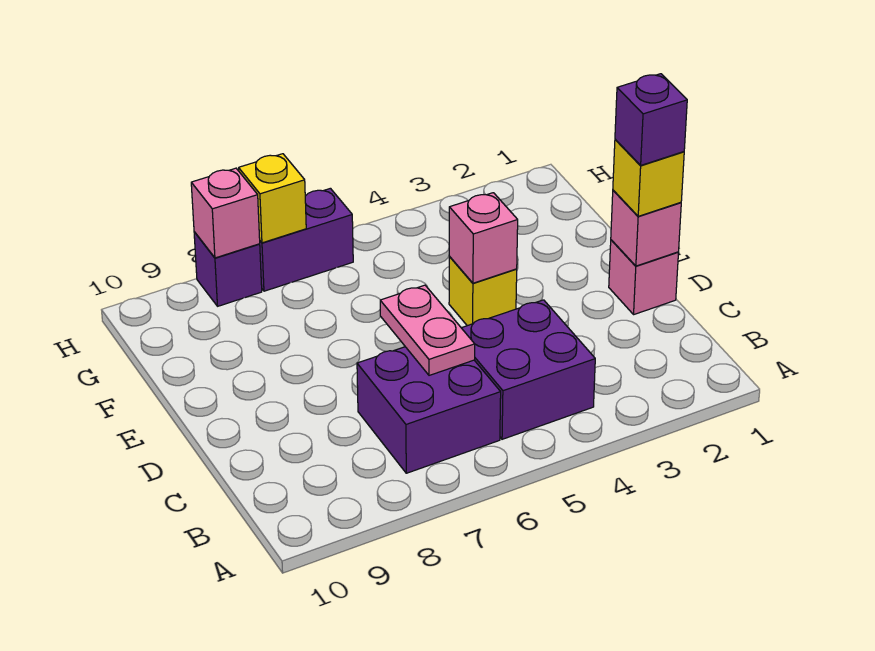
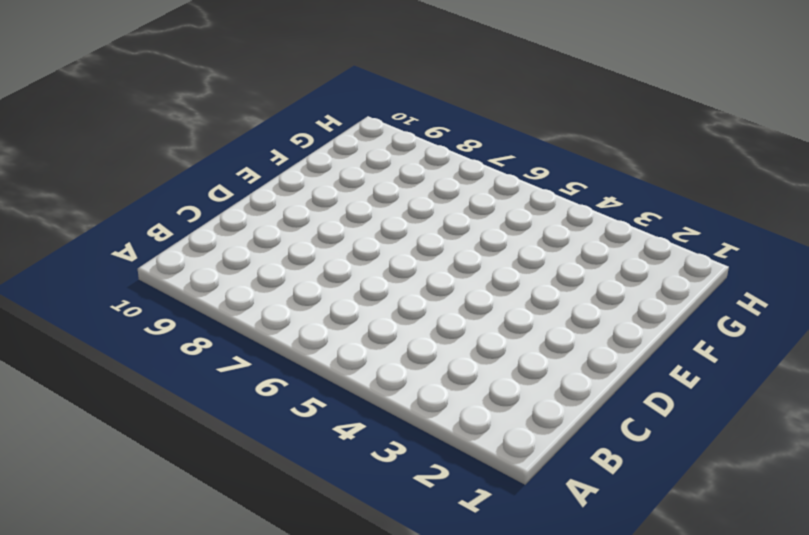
none -> purple brick B4:C5 level 1
none -> purple brick B6:C7 level 1
none -> pink brick D1 level 1

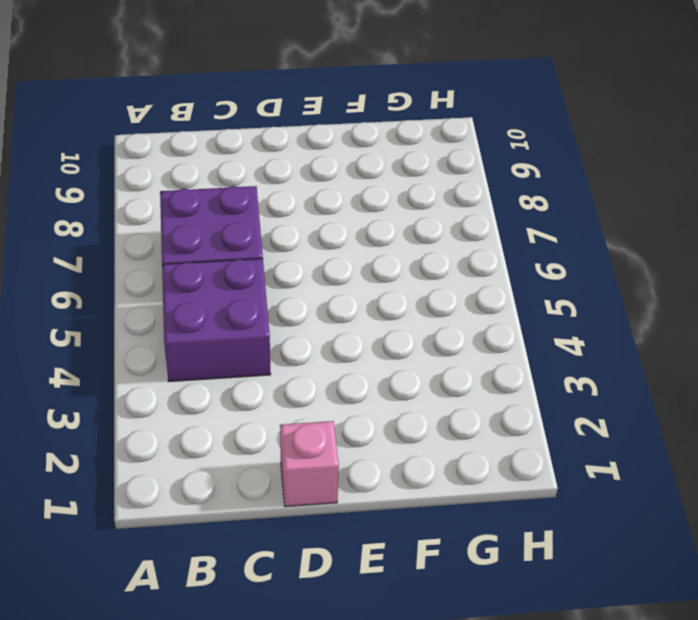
none -> yellow brick E4 level 1
none -> purple brick H6:H7 level 1
none -> purple brick H8 level 1

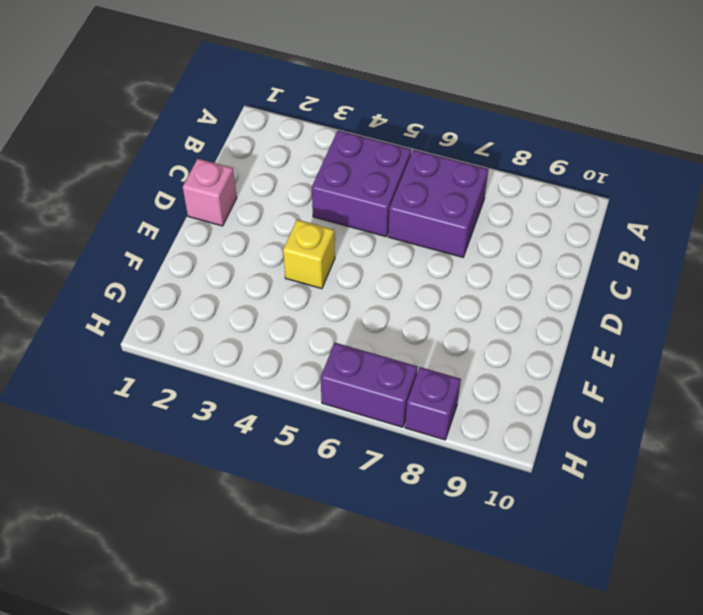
none -> pink plate C6:D6 level 2
none -> pink brick D1 level 2
none -> pink brick E4 level 2

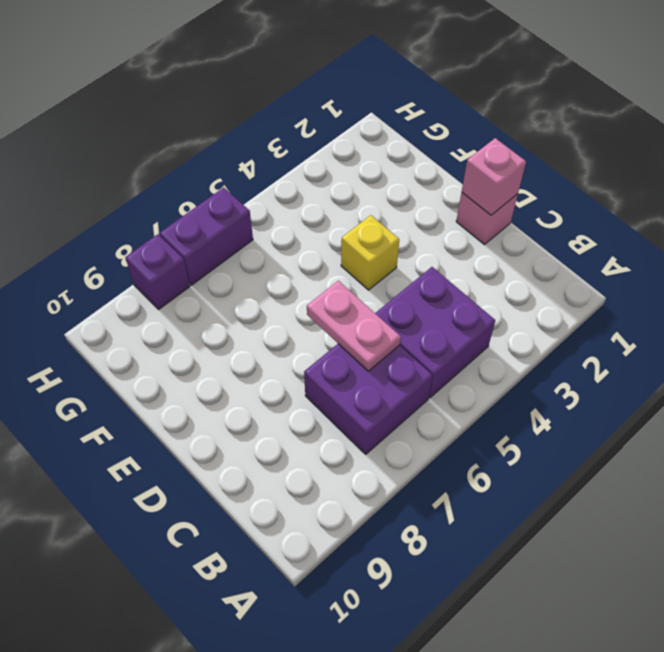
none -> pink brick E4 level 2
none -> yellow brick H7 level 2
none -> pink brick H8 level 2

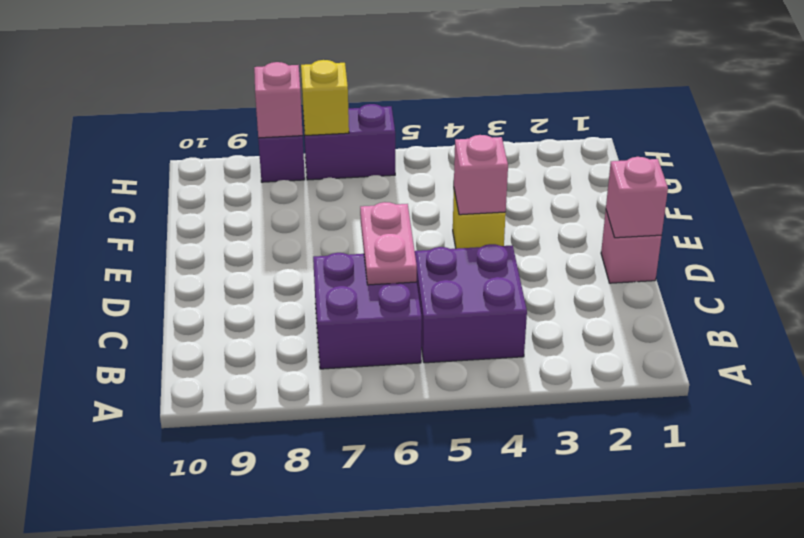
none -> yellow brick D1 level 3
none -> purple brick D1 level 4

